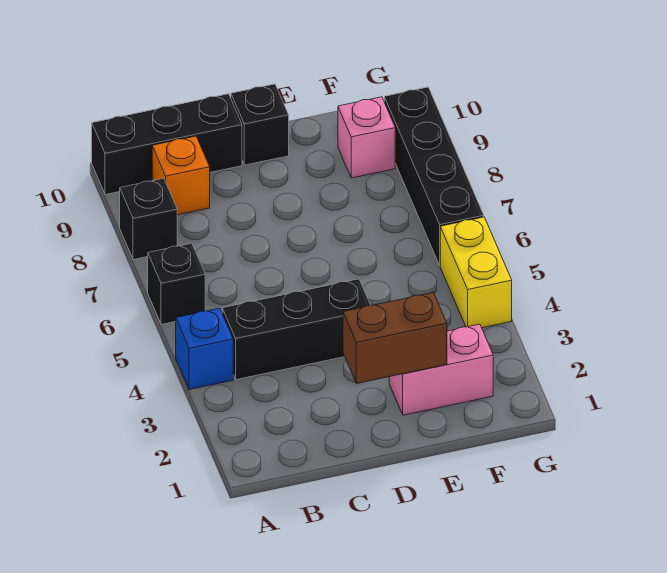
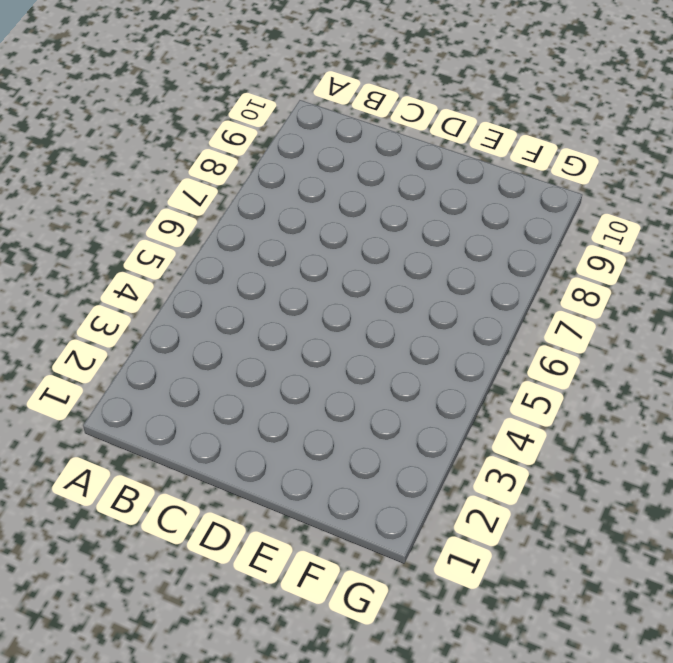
none -> blue brick A4 level 1
none -> black brick A6 level 1
none -> black brick A8 level 1

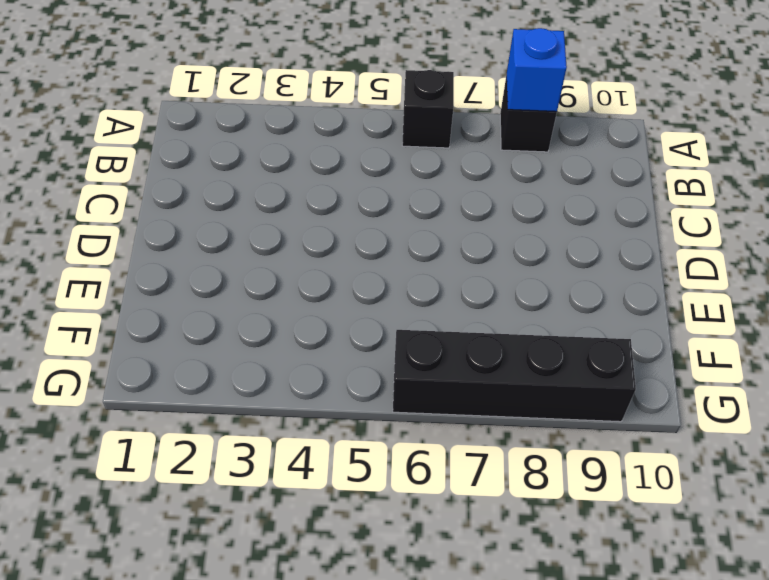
blue brick A8 level 2 -> blue brick A4 level 1
none -> black brick A10:C10 level 1
none -> black brick B4:D4 level 1
none -> orange brick B9 level 1

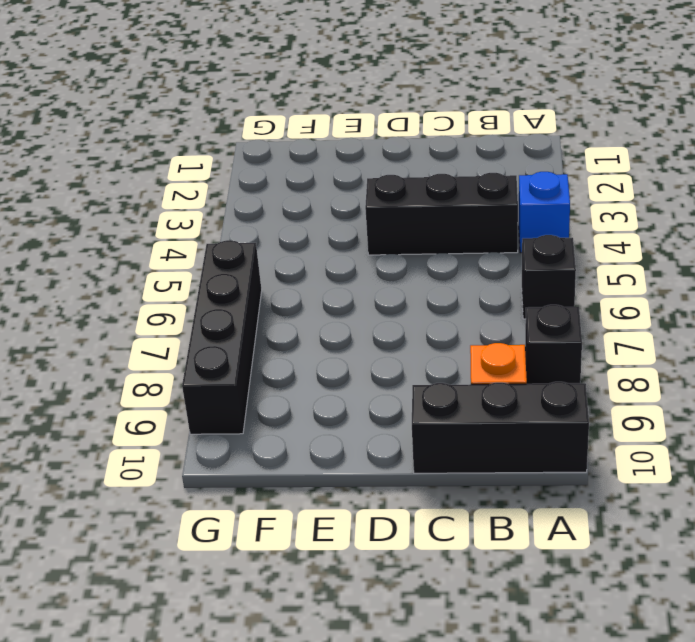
none -> black brick D10 level 1
none -> pink brick E2:F2 level 1
none -> pink brick F9 level 1

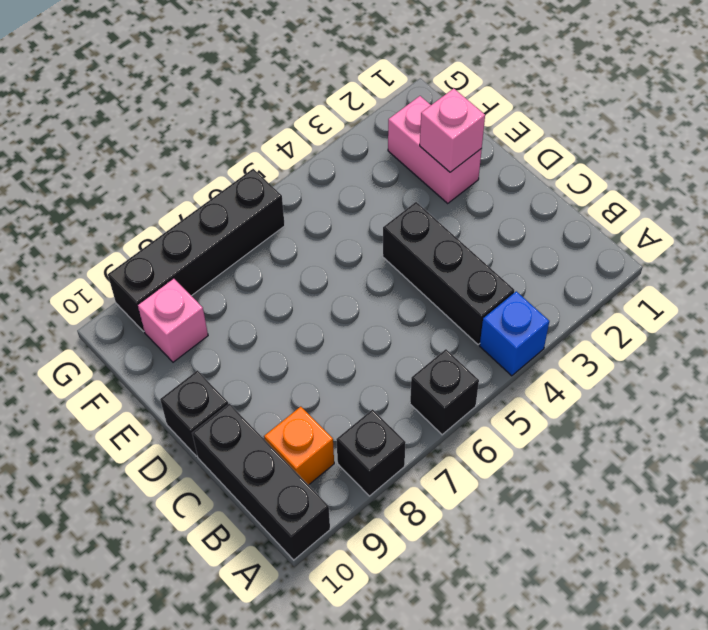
pink brick E2 level 2 -> brown brick D2:E2 level 2
none -> yellow brick G4:G5 level 1

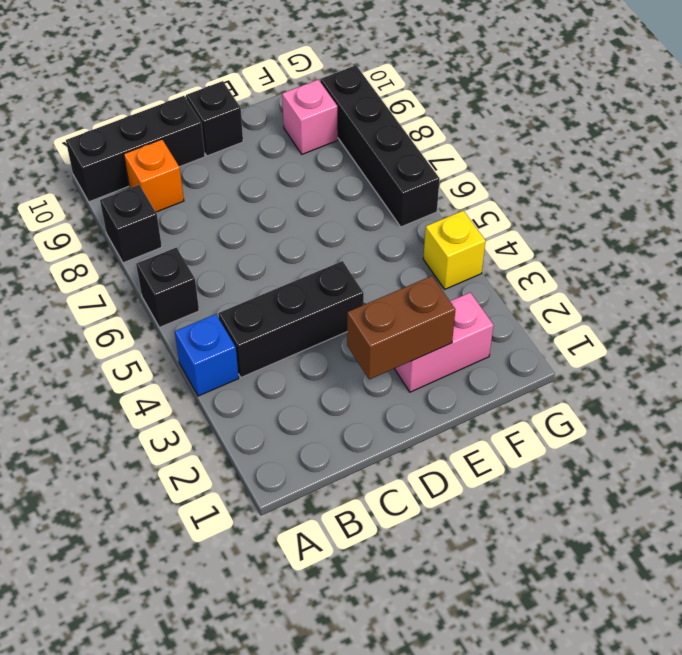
yellow brick G4 level 1 -> yellow brick G4:G5 level 1

